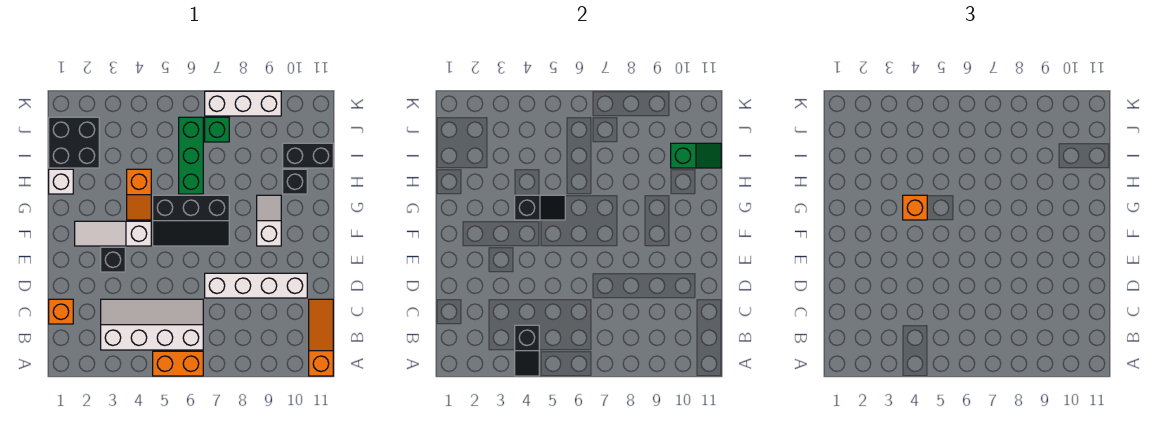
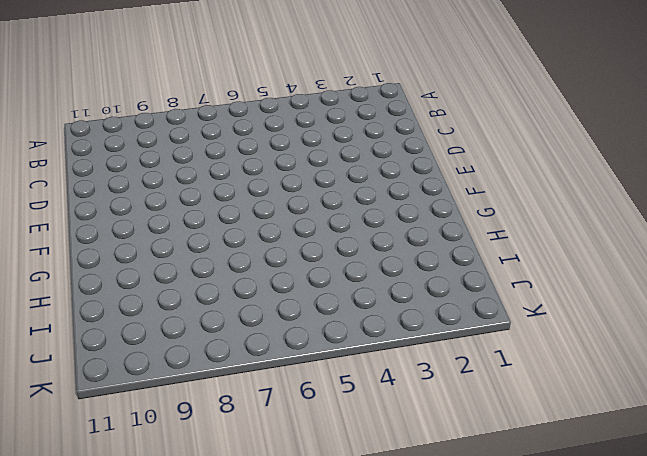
none -> orange brick A5:A6 level 1
none -> orange slope A11:C11 level 1 top A
none -> white slope B3:C6 level 1 top B

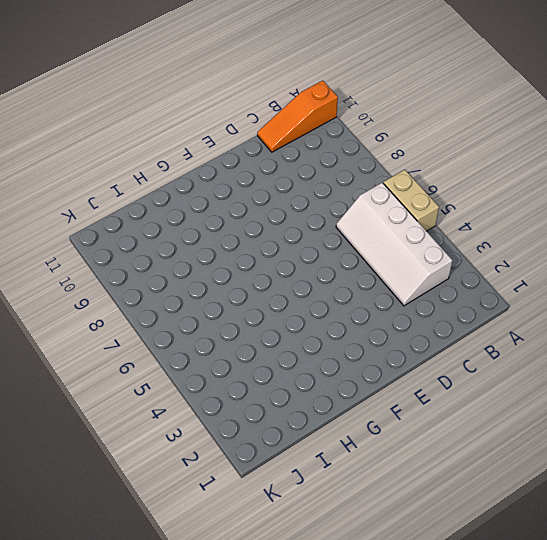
tan brick A5:A6 level 1 -> orange brick A5:A6 level 1
none -> orange brick C1 level 1
none -> white brick D7:D10 level 1
none -> black brick E3 level 1

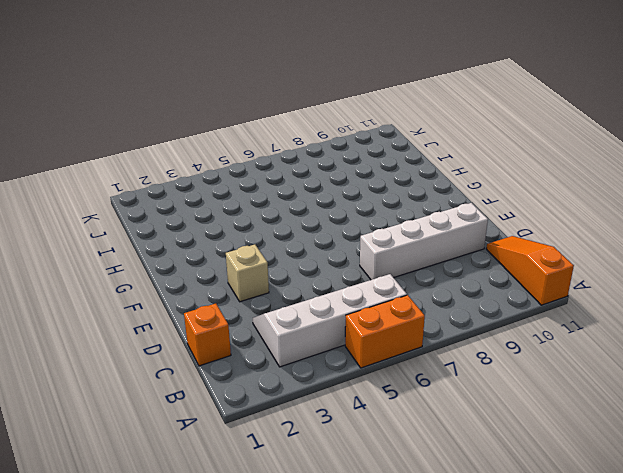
tan brick E3 level 1 -> black brick E3 level 1
none -> white slope F2:F4 level 1 top 4
none -> black slope F5:G7 level 1 top G
none -> white slope F9:G9 level 1 top F

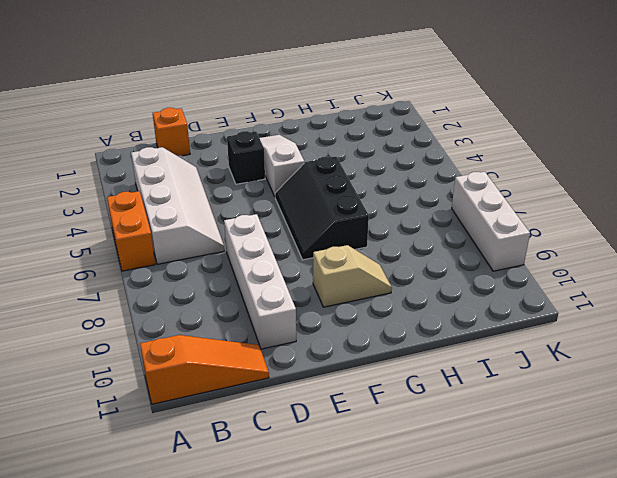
tan slope F9:G9 level 1 top F -> white slope F9:G9 level 1 top F
none -> orange slope G4:H4 level 1 top H
none -> white brick H1 level 1
none -> green brick H6:J6 level 1

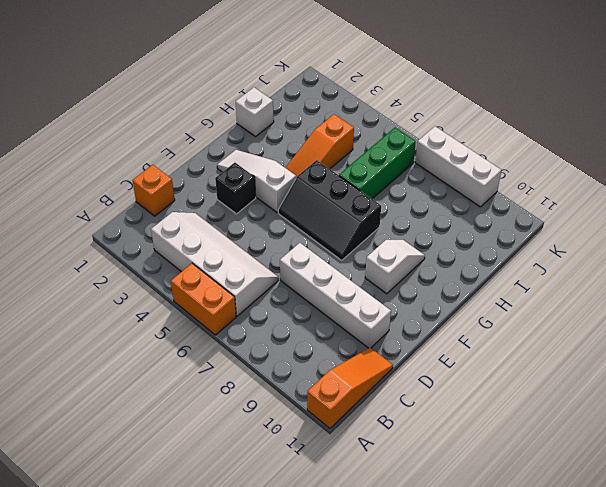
orange slope G4:I4 level 1 top I -> orange slope G4:H4 level 1 top H
none -> black brick H10 level 1
none -> black brick I1:J2 level 1
none -> black brick I10:I11 level 1

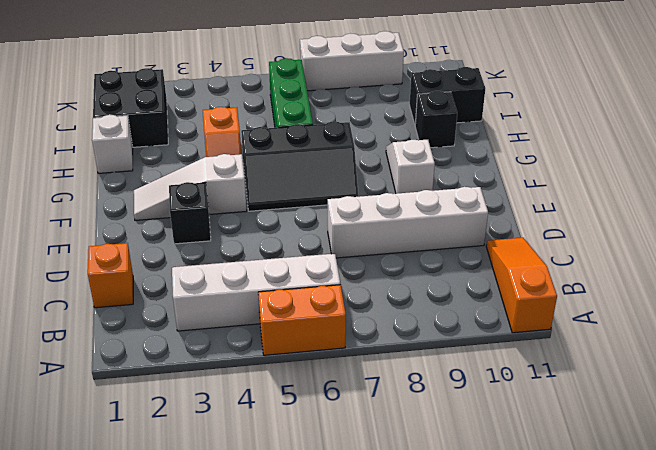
none -> green brick J7 level 1
none -> black slope A4:B4 level 2 top B
none -> black slope G4:G5 level 2 top 4

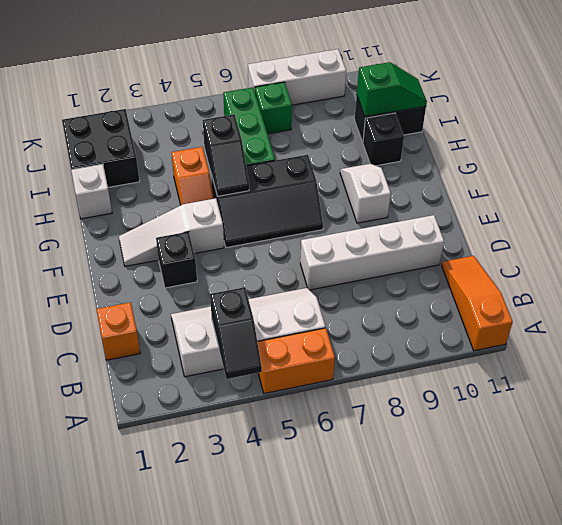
black slope G5:H5 level 2 top H -> black slope G4:G5 level 2 top 4
none -> orange brick G4 level 3

